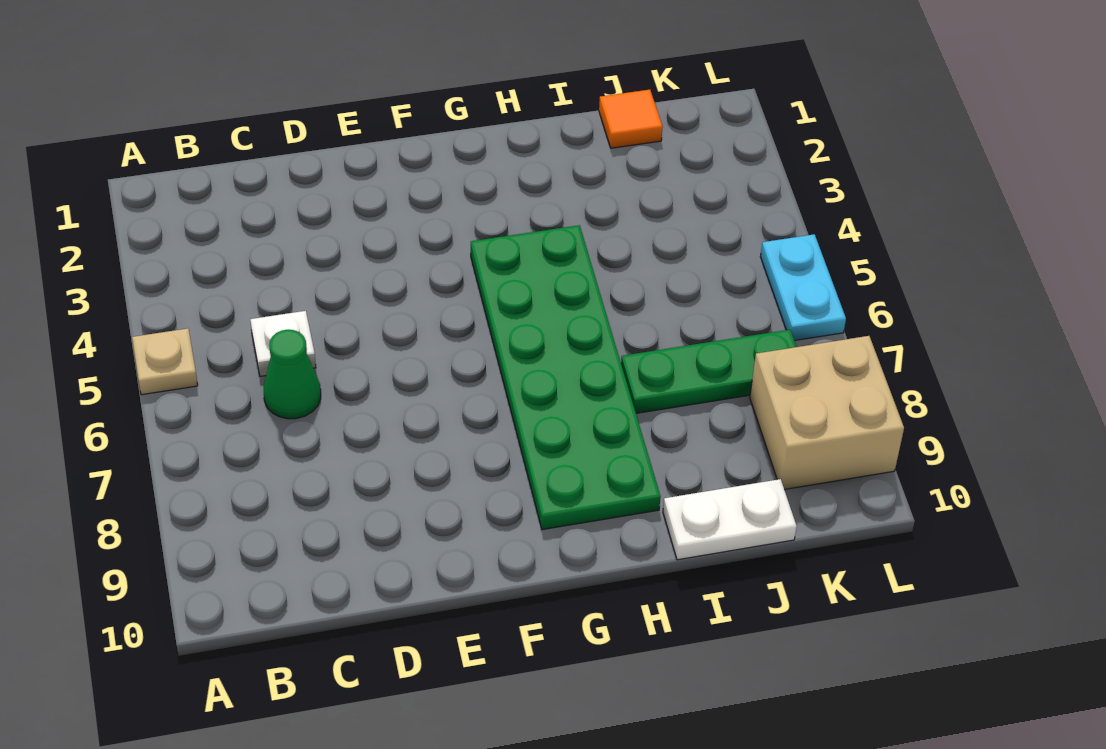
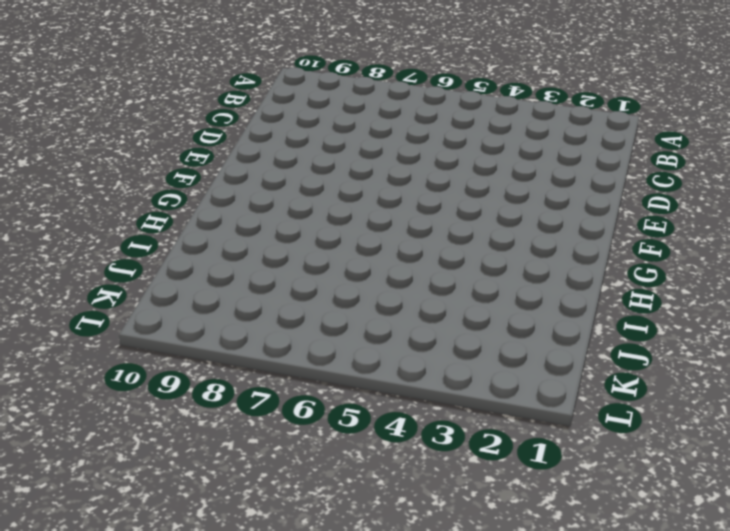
none -> tan plate A5 level 1
none -> white plate C5 level 1

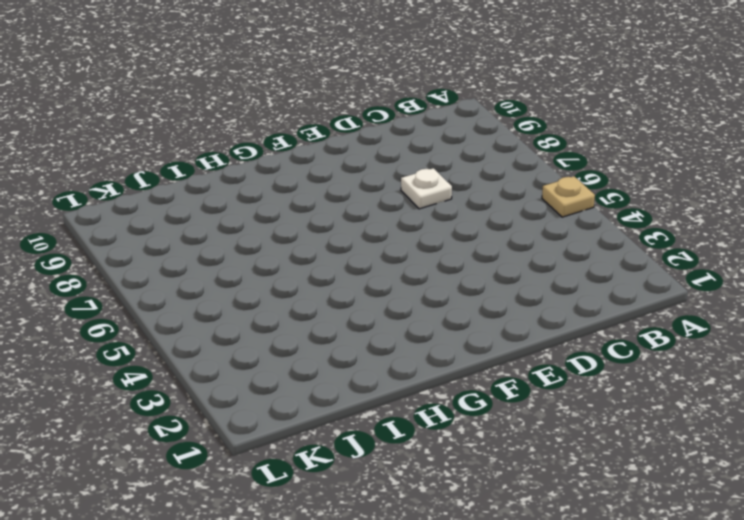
white plate D7 level 1 -> white plate C5 level 1
none -> green cone C6 level 1
none -> green plate G4:H9 level 1

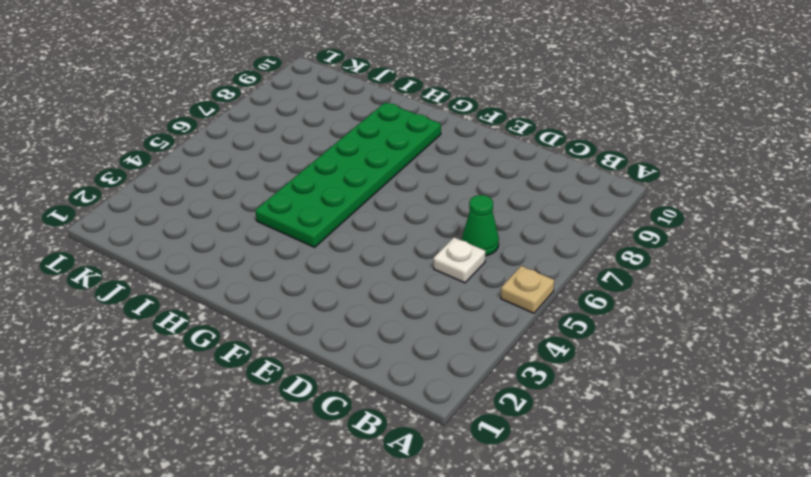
none -> green plate I7:K7 level 1
none -> white plate I10:J10 level 1

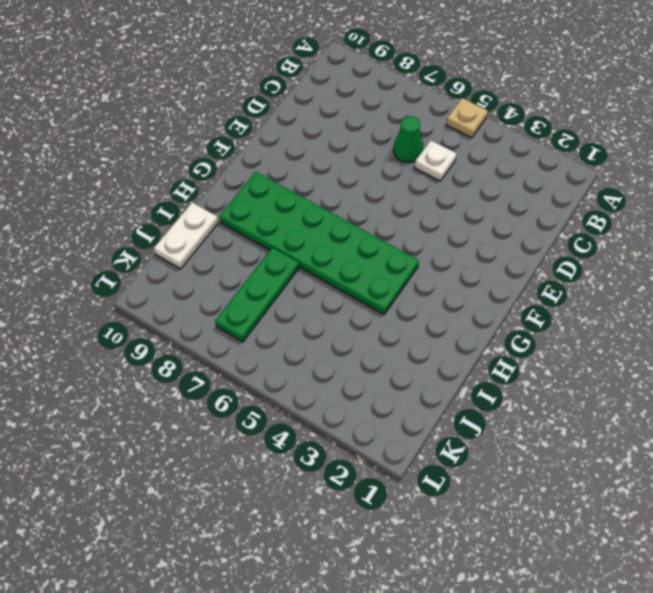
none -> orange tile J1 level 1
none -> tan brick K8:L9 level 1

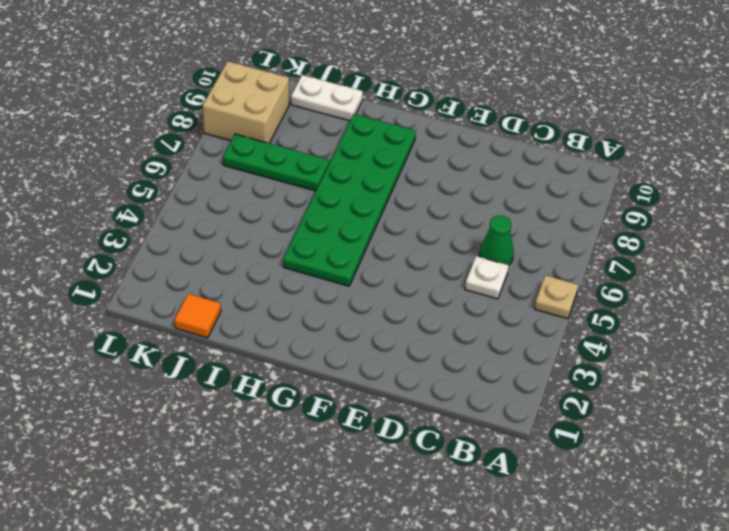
none -> cyan plate L5:L6 level 1

